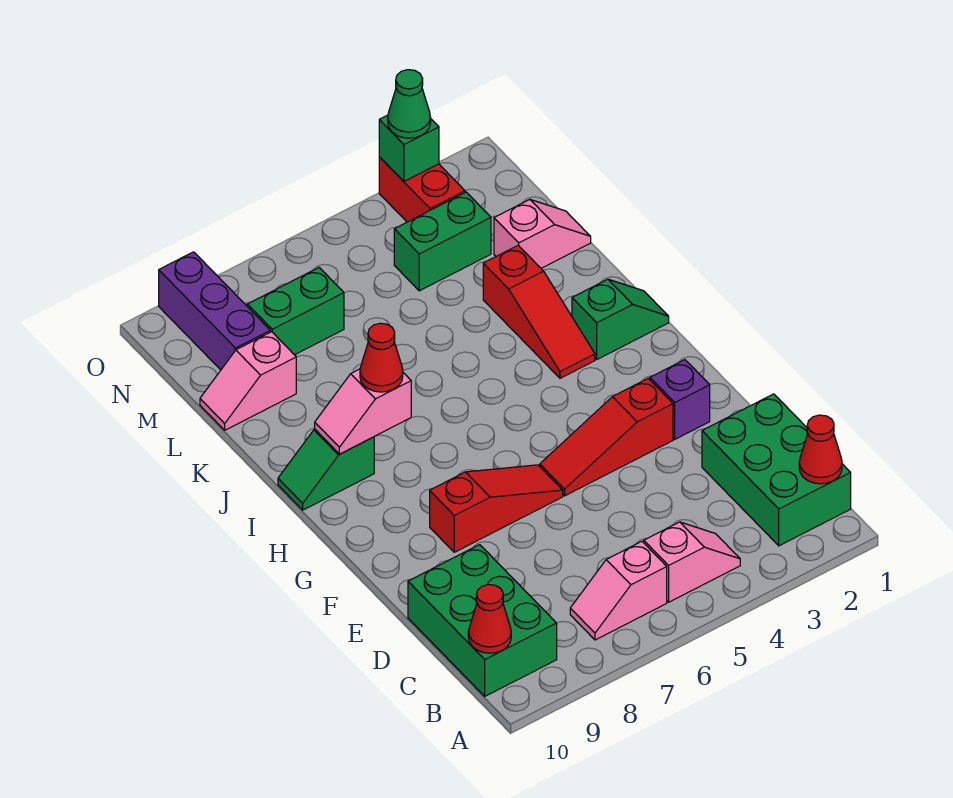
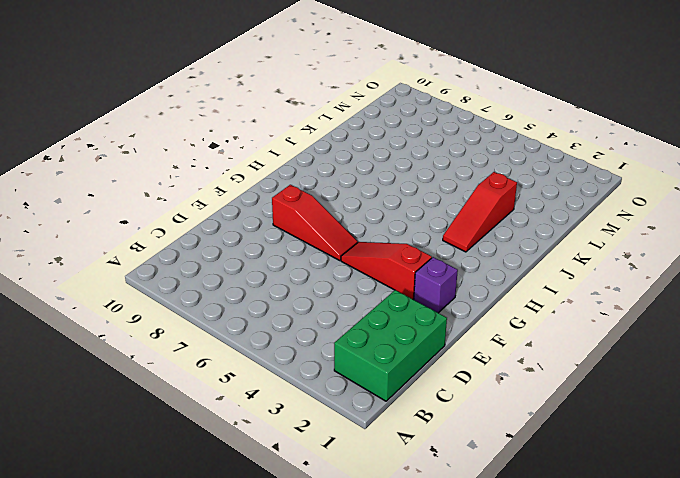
none -> pink slope B4:B5 level 1 top 5
none -> pink slope B6:B7 level 1 top 6
none -> green brick B9:D10 level 1

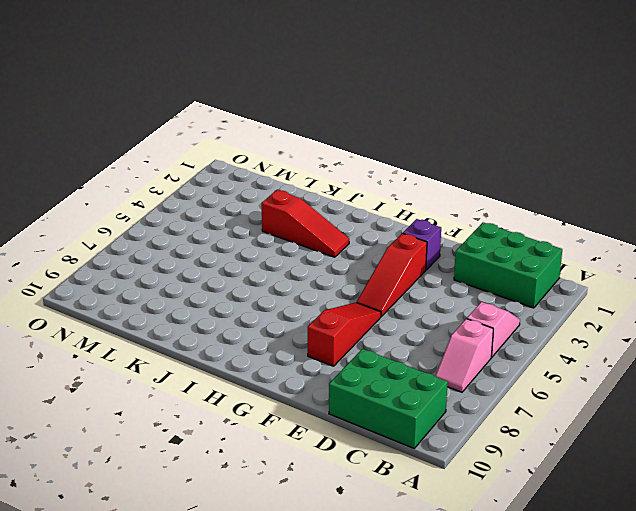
none -> green slope I1:I2 level 1 top 2
none -> green slope I9:I10 level 1 top 9
none -> pink slope L1:L2 level 1 top 2

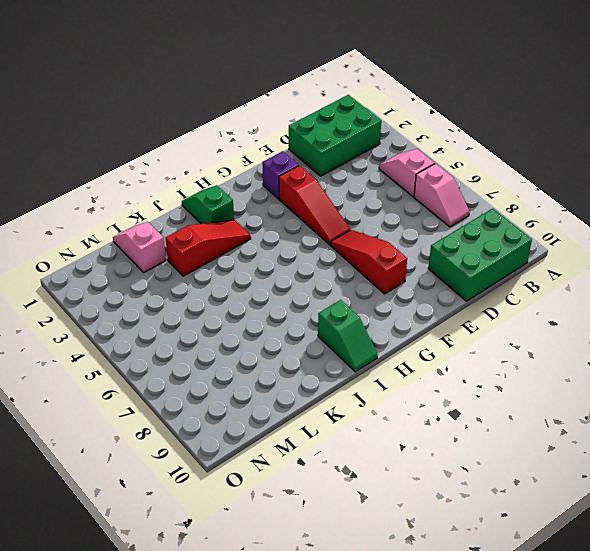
none -> pink slope L9:L10 level 1 top 9
none -> green brick M3:M4 level 1
none -> green brick M7:M8 level 1

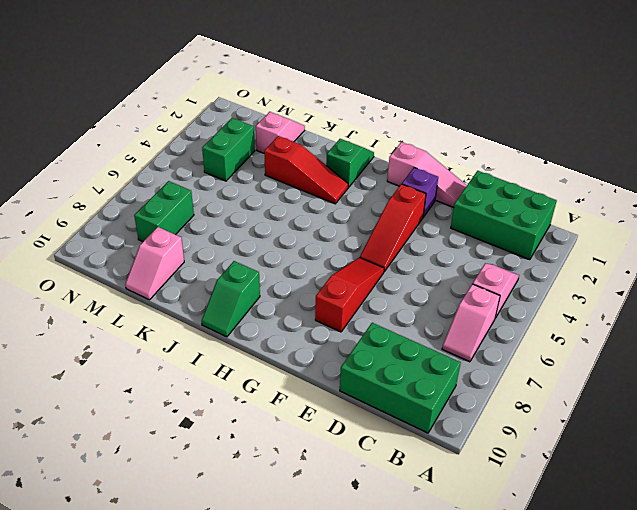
pink slope E1:G1 level 1 top G -> none
none -> purple brick M9:O9 level 1
none -> red brick N3:O3 level 1
none -> red cone B1 level 2

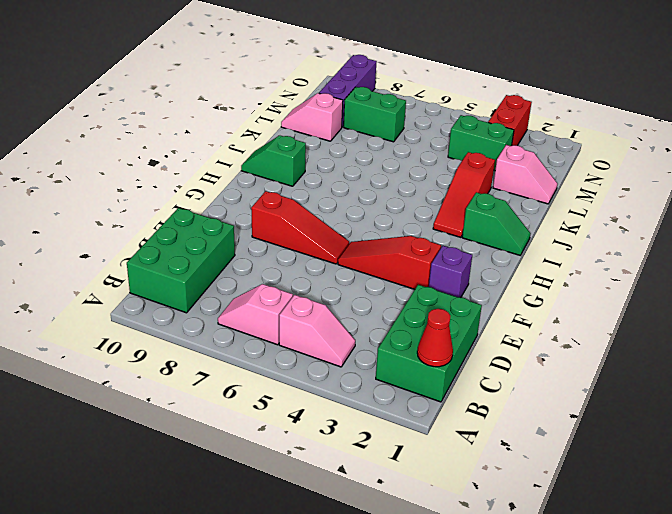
none -> red cone B10 level 2
none -> pink slope I8:I9 level 2 top 8
none -> green brick O3 level 2

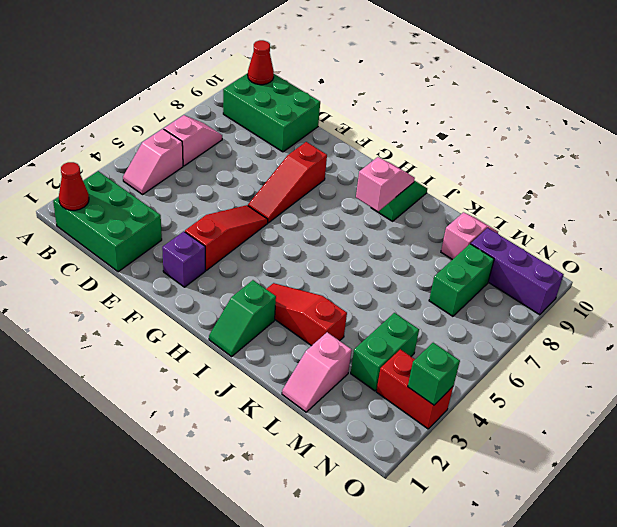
none -> red cone I8 level 3
none -> green cone O3 level 3

